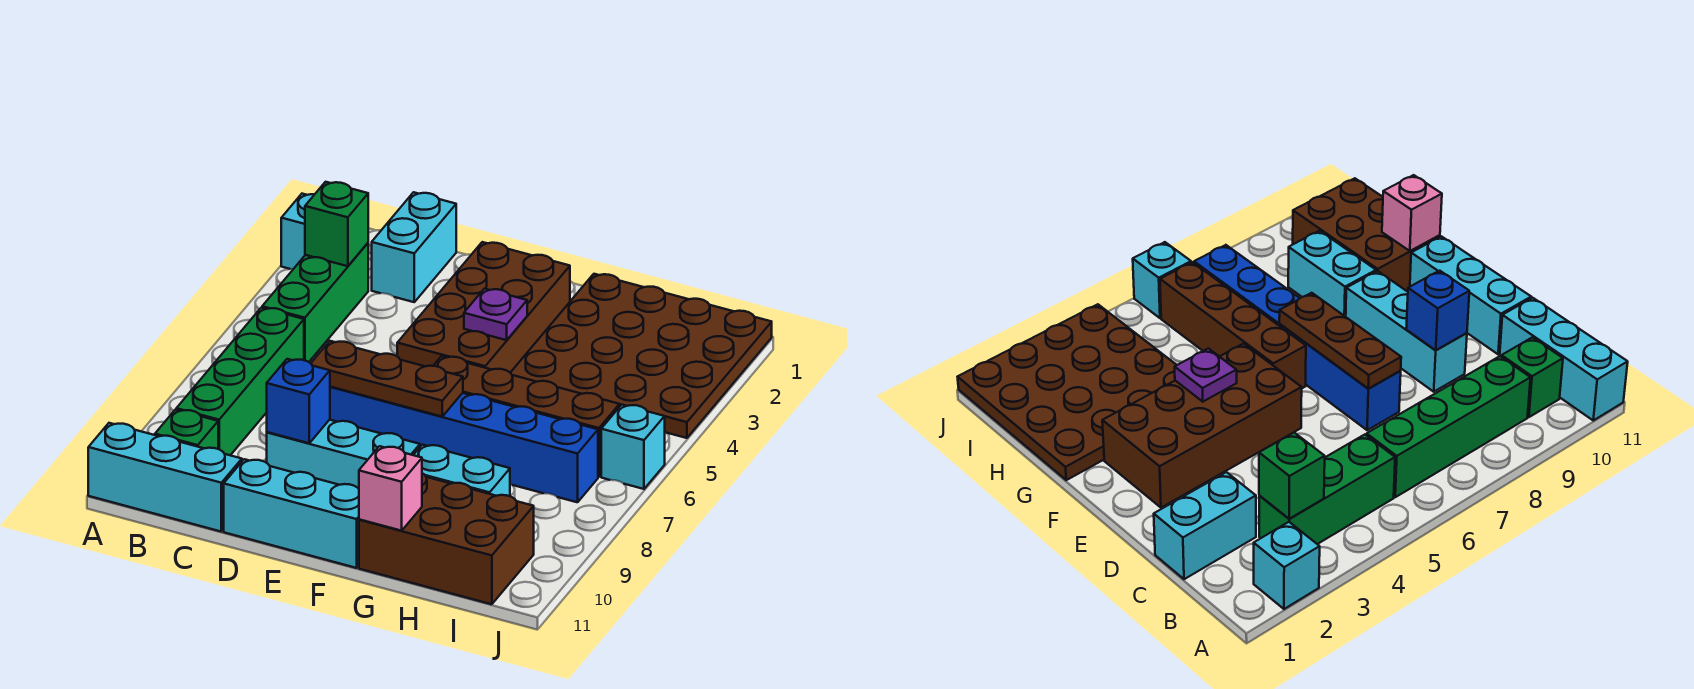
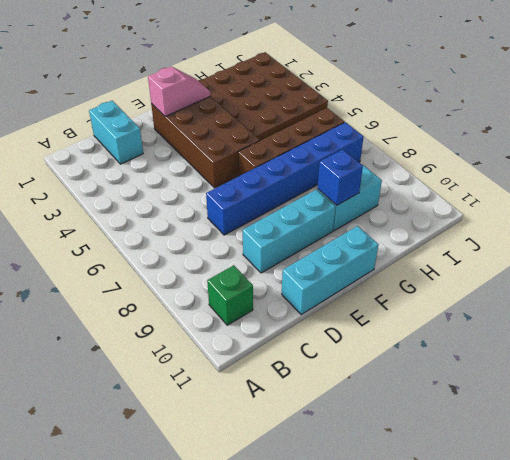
pink slope E2:F2 level 2 top E -> none
blue brick G9 level 2 -> blue brick D9 level 2
none -> cyan brick A2 level 1
none -> cyan brick A11:C11 level 1
none -> green brick B3:B5 level 1

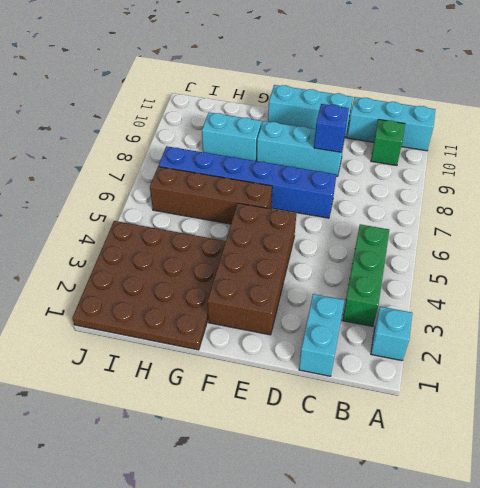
none -> green brick B6:B9 level 1
none -> brown brick G10:I11 level 1
none -> cyan brick J6 level 1

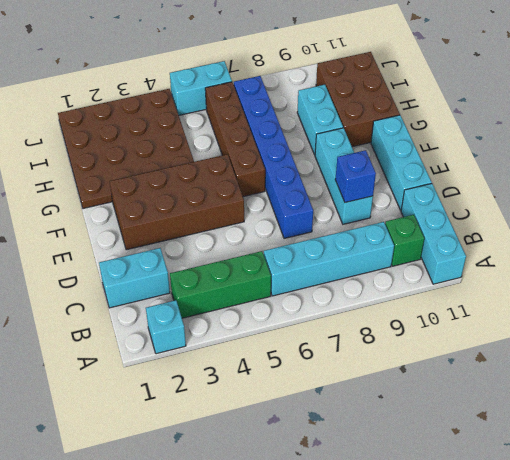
cyan brick B6:B9 level 1 -> green brick B6:B9 level 1
cyan brick J5:J6 level 1 -> cyan brick J6 level 1
none -> green brick B3 level 2
none -> brown plate D7:F7 level 2
none -> purple plate F4 level 2

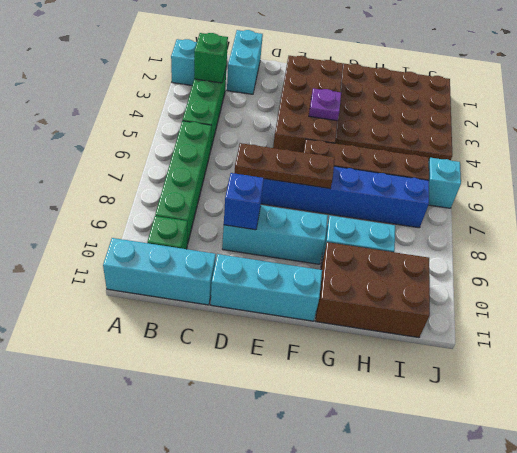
none -> pink brick G11 level 2

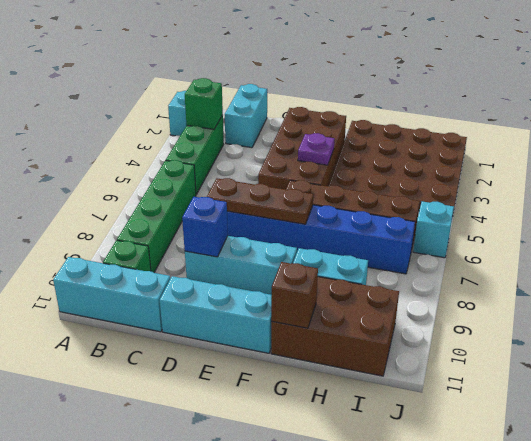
brown brick G11 level 2 -> pink brick G11 level 2

